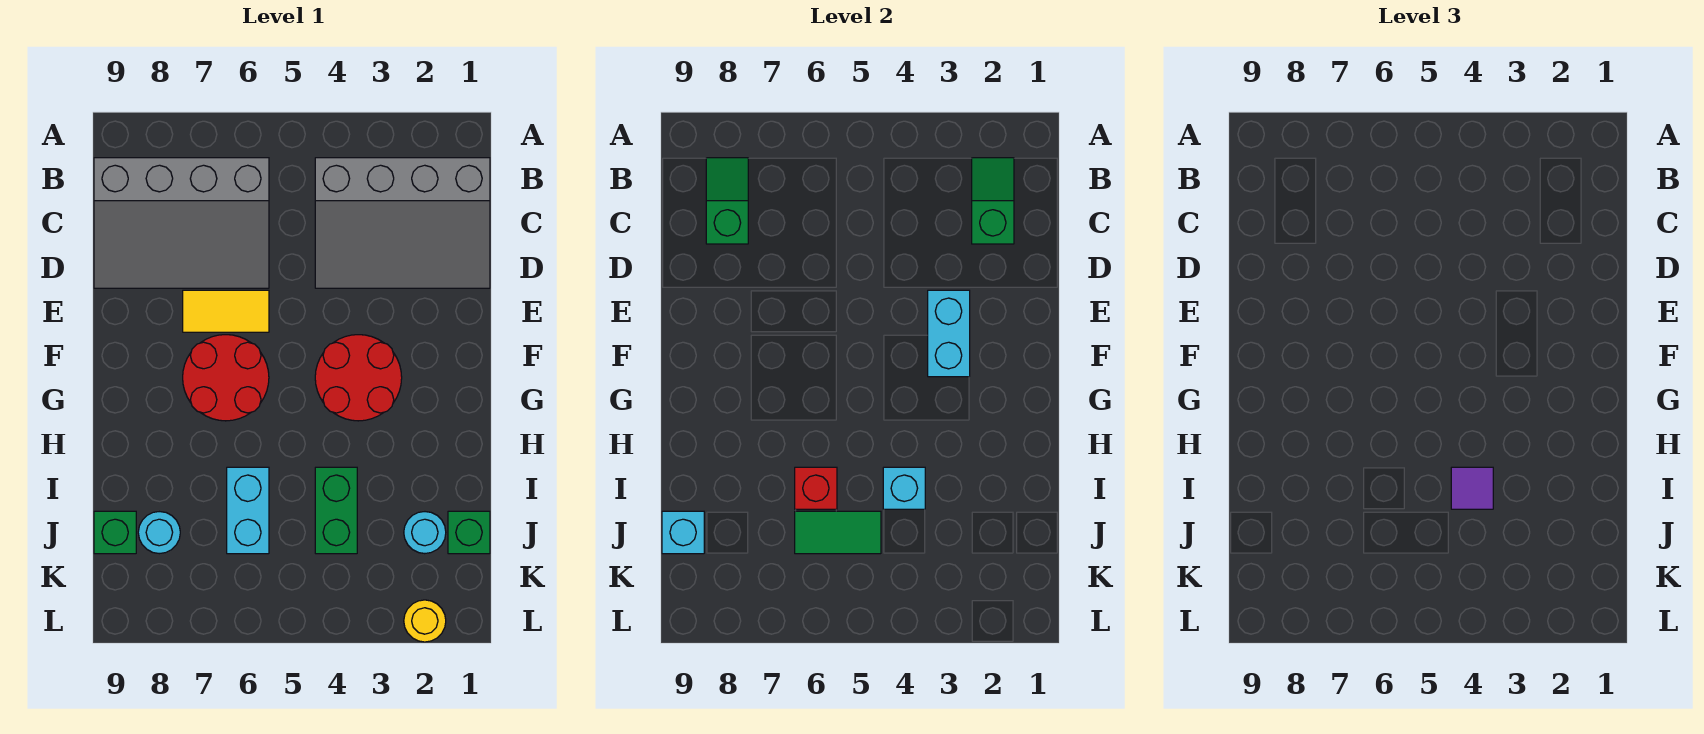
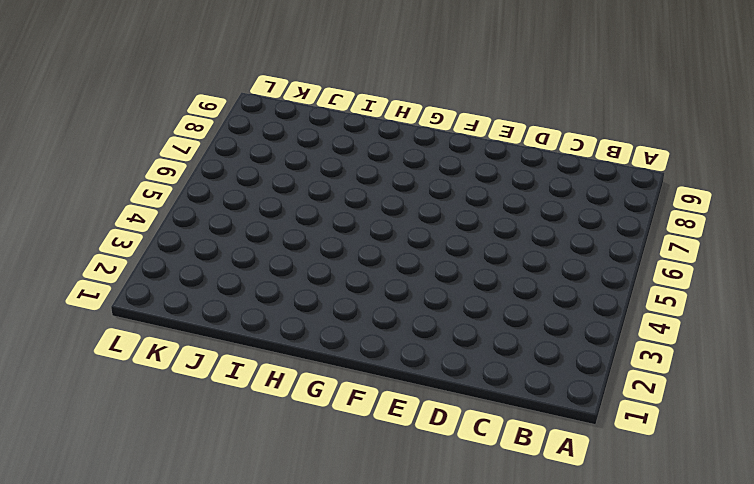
none -> grey slope B1:D4 level 1 top B
none -> grey slope B6:D9 level 1 top B
none -> yellow tile E6:E7 level 1

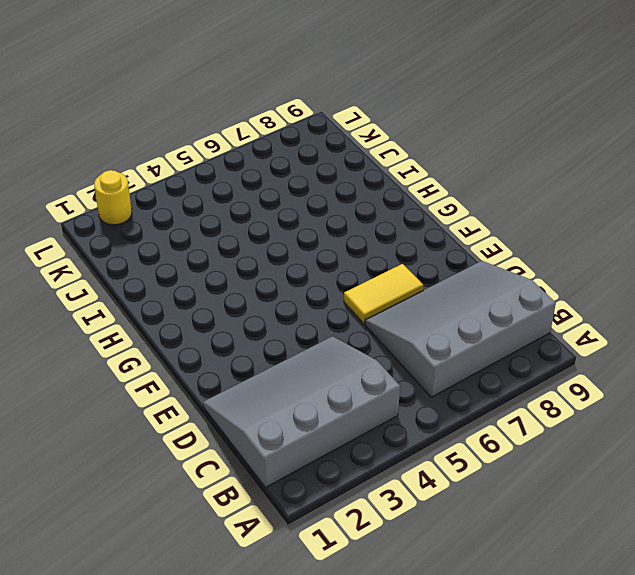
none -> red round brick F3:G4 level 1
none -> red round brick F6:G7 level 1
none -> green brick I4:J4 level 1

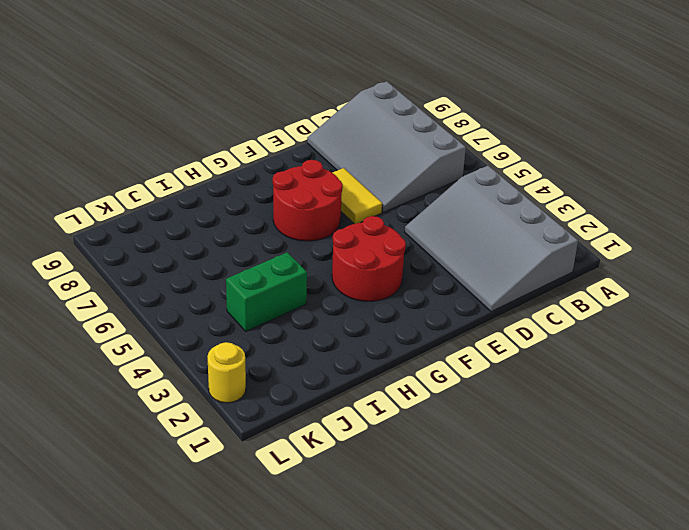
none -> cyan brick I6:J6 level 1
none -> green brick J1 level 1
none -> cyan round brick J2 level 1

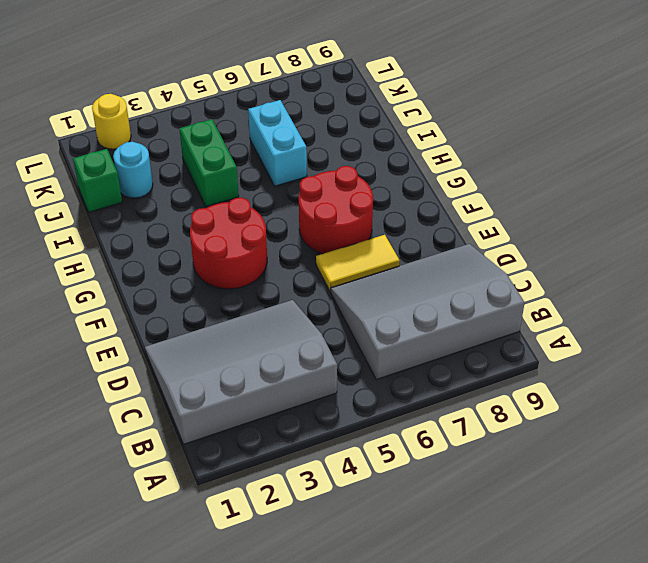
none -> cyan round brick J8 level 1
none -> green brick J9 level 1
none -> green slope B2:C2 level 2 top C

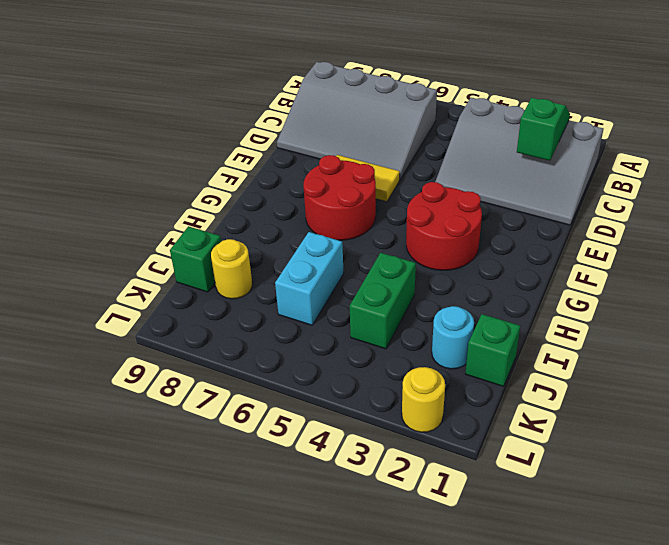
yellow round brick J8 level 1 -> cyan round brick J8 level 1
none -> green slope B8:C8 level 2 top C
none -> cyan brick E3:F3 level 2
none -> cyan brick I4 level 2

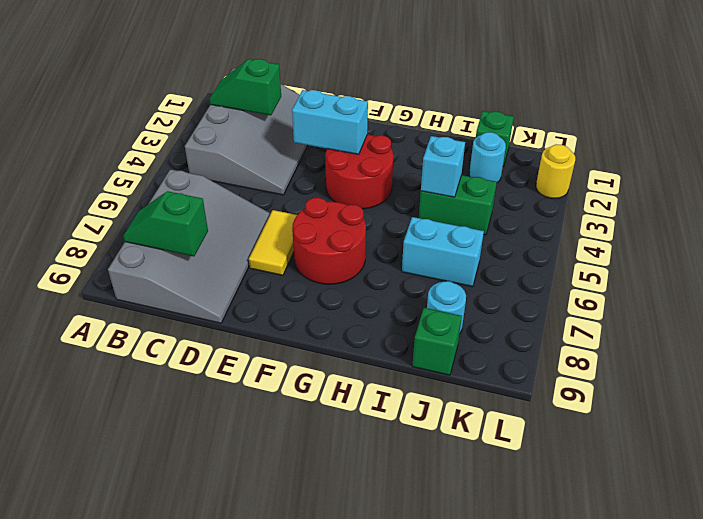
none -> red brick I6 level 2
none -> green tile J5:J6 level 2
none -> cyan brick J9 level 2

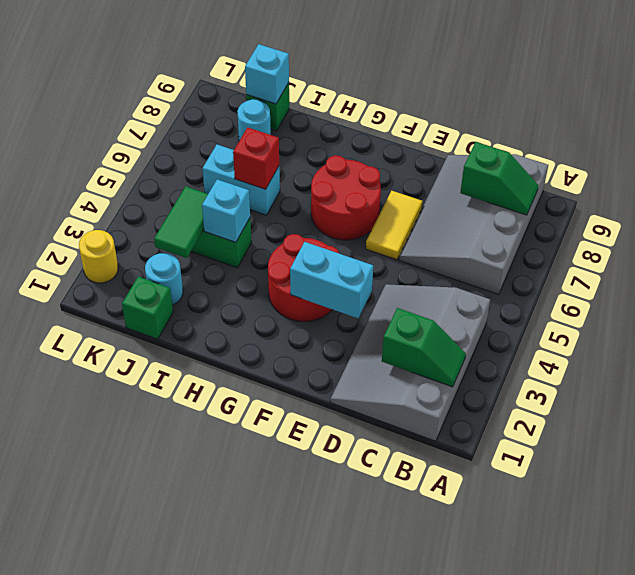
green tile J3:J4 level 2 -> green tile J5:J6 level 2
none -> purple tile I4 level 3

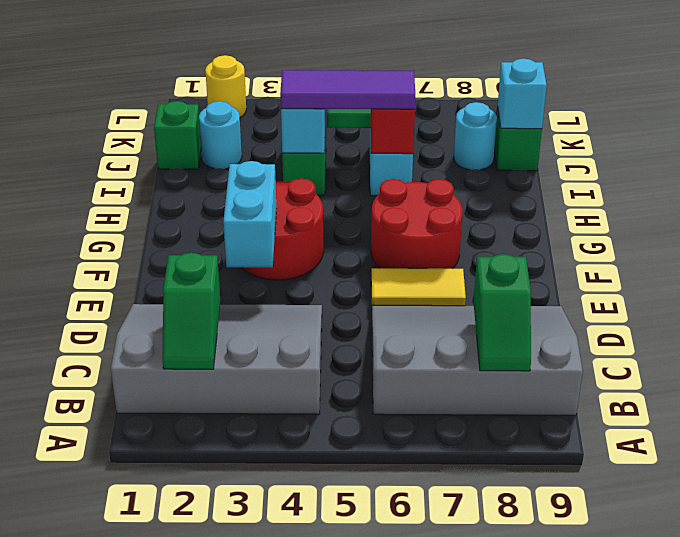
purple tile I4:I6 level 3 -> purple tile I4 level 3

